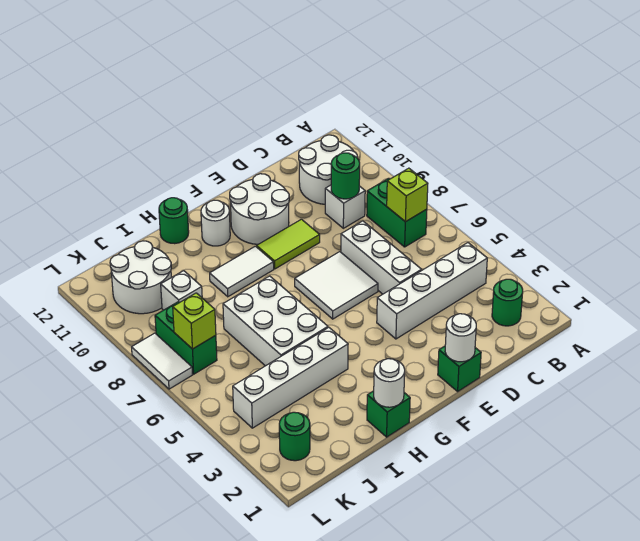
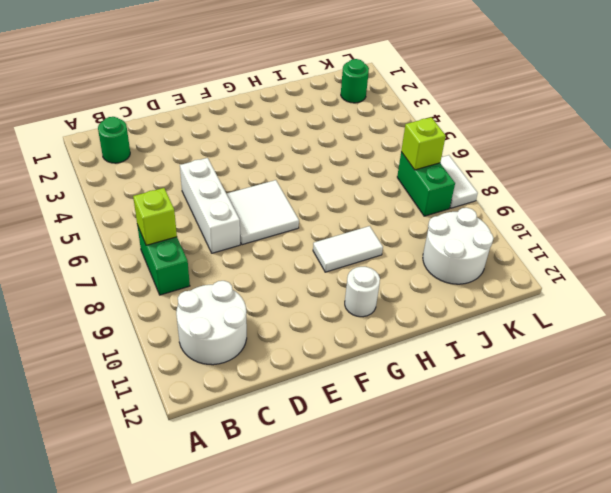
none -> white brick B4:E4 level 1
none -> white brick C9 level 1
none -> green brick E1 level 1

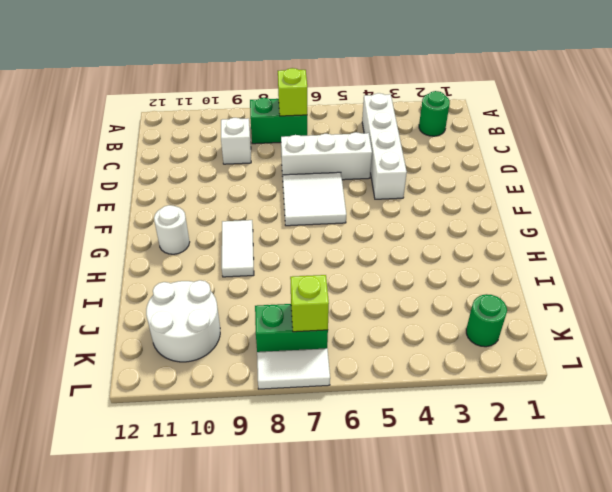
none -> white round brick B10:C11 level 1
none -> green brick E1 level 1
none -> lime tile E9:F9 level 1

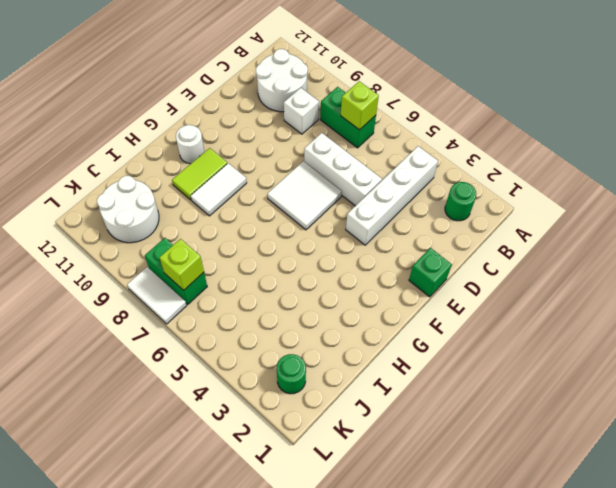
lime tile G10:H10 level 1 -> lime tile E9:F9 level 1
none -> white round brick E10:F11 level 1
none -> green brick H1 level 1
none -> white brick H4:K4 level 1

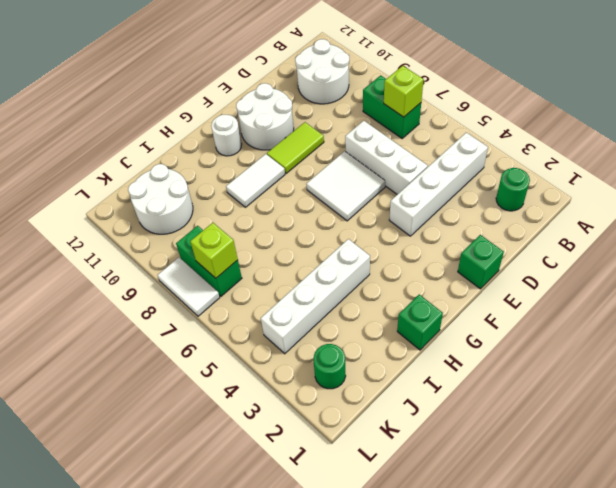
none -> white brick C9 level 1
none -> white brick H5:I7 level 1
none -> green round brick H12 level 1

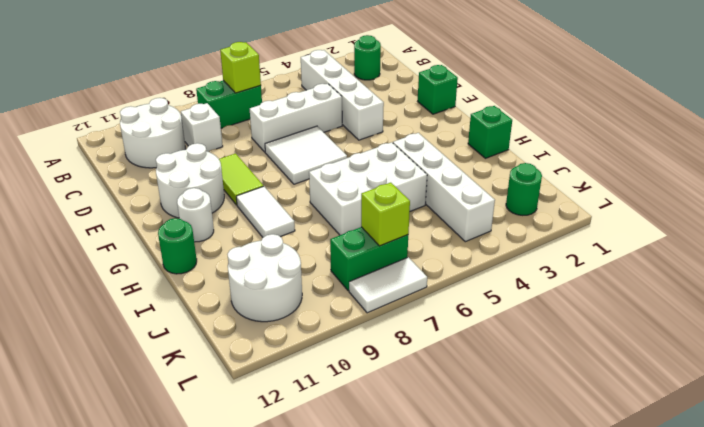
none -> white brick J9 level 1
none -> green round brick C9 level 2
none -> white round brick E1 level 2

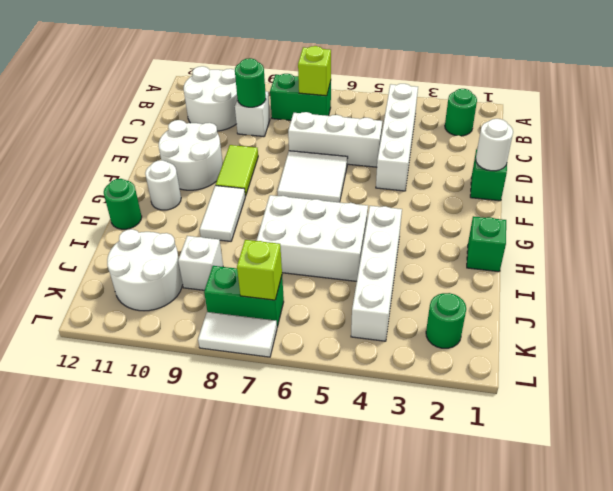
none -> white round brick H1 level 2

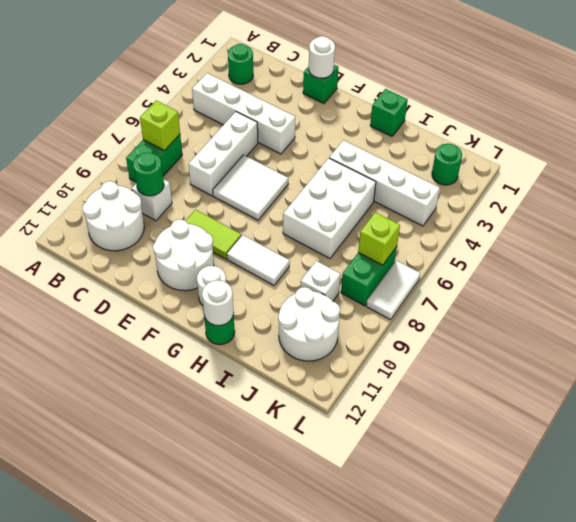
white round brick H12 level 2 -> white round brick H1 level 2

